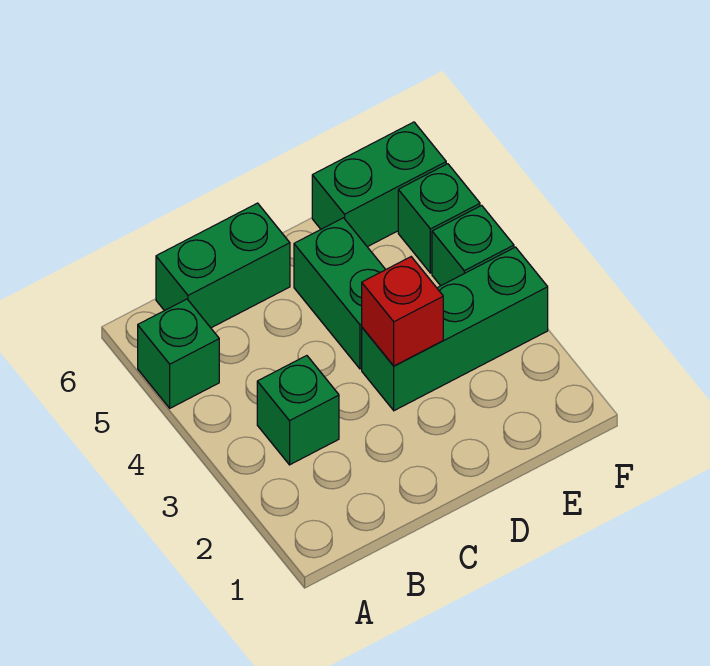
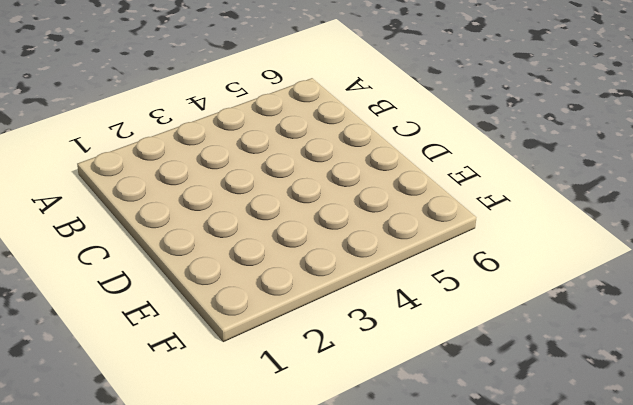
none -> green brick A5 level 1
none -> green brick B3 level 1

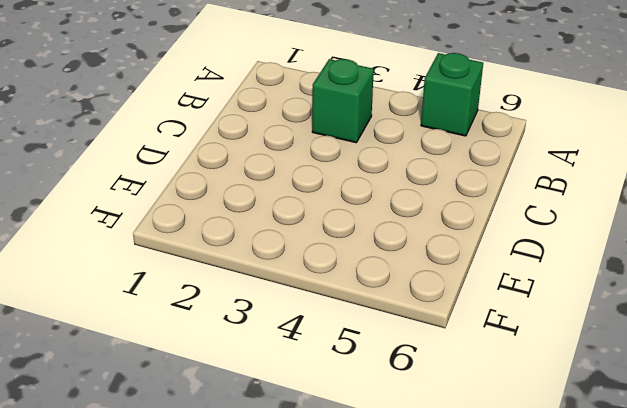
none -> green brick B6:C6 level 1
none -> green brick D3:F3 level 1

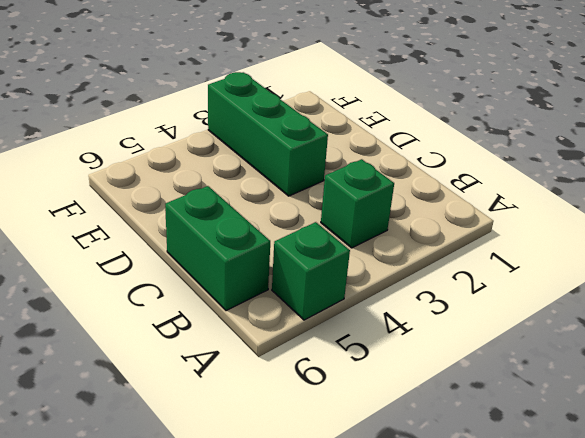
none -> green brick D4:D5 level 1
none -> green brick E6:F6 level 1

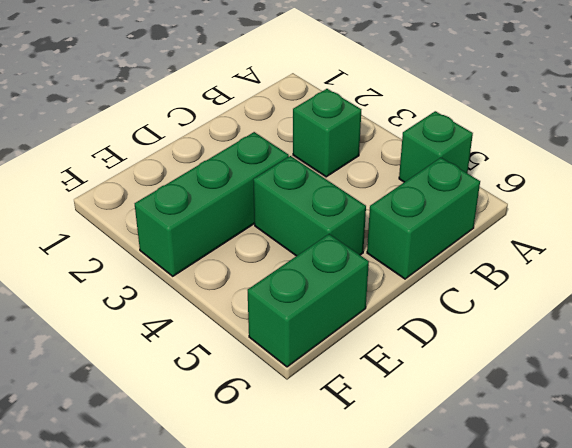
none -> green brick F4 level 1
none -> green brick F5 level 1

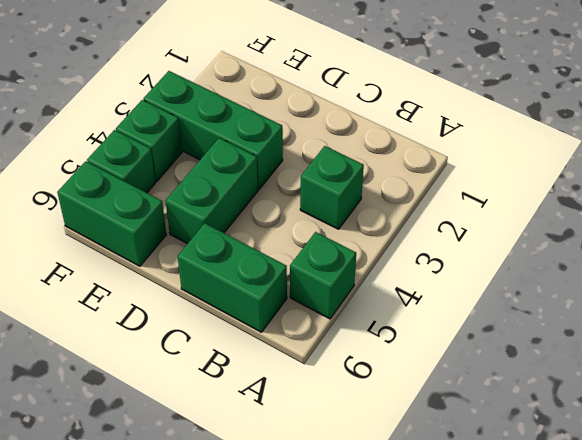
none -> red brick D3 level 2

